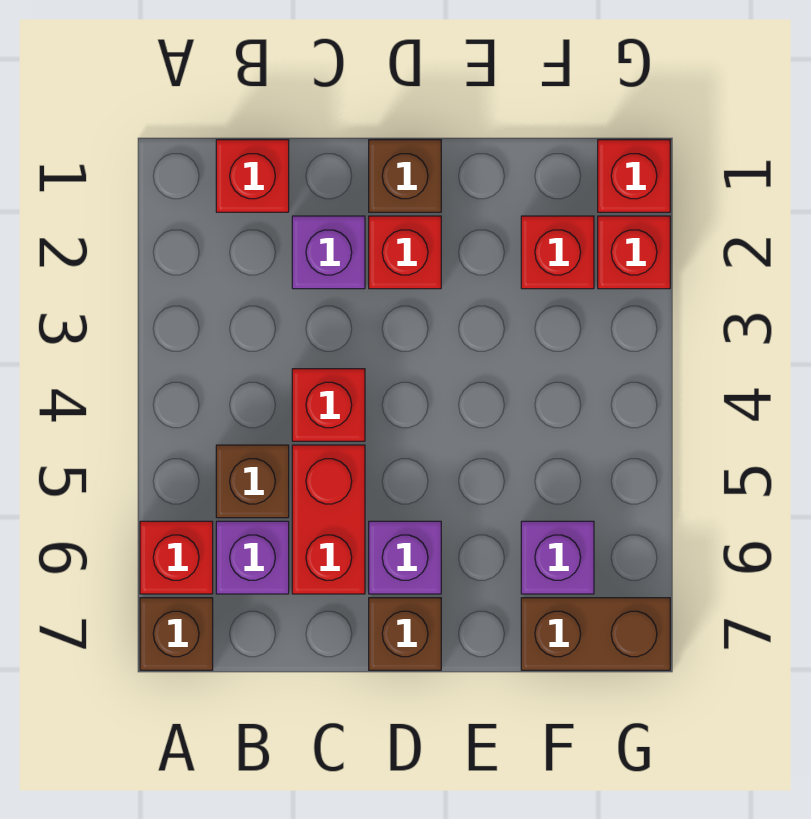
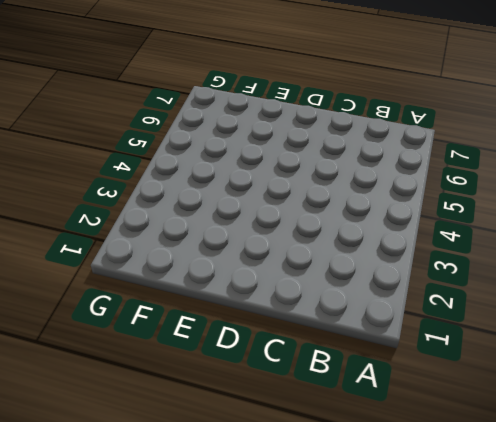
none -> red brick A6 level 1
none -> brown brick A7 level 1
none -> red brick B1 level 1

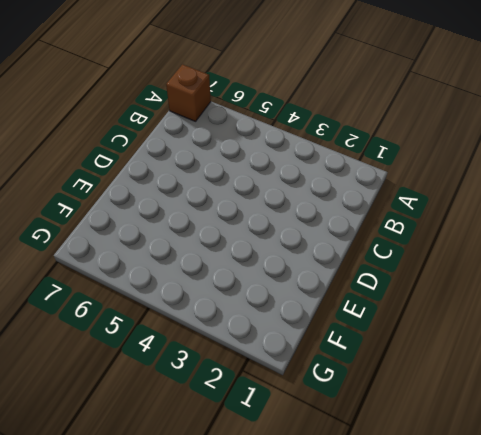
none -> red brick A6 level 1
none -> red brick B1 level 1
none -> brown brick B5 level 1

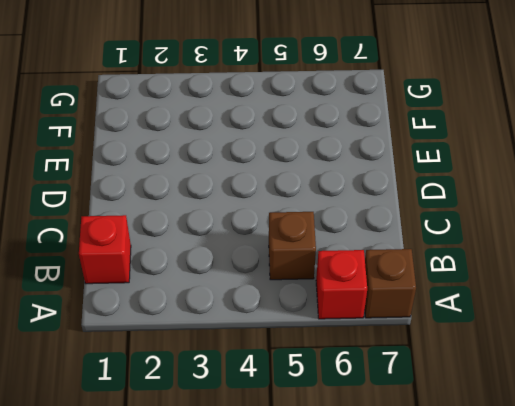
none -> purple brick B6 level 1
none -> purple brick C2 level 1
none -> red brick C4 level 1

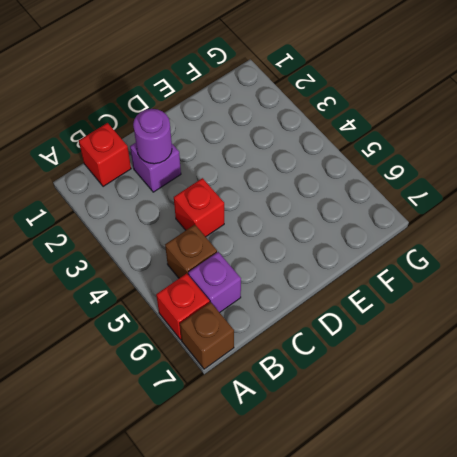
purple round brick C2 level 2 -> none
none -> red brick C5:C6 level 1
none -> brown brick D1 level 1
none -> red brick D2 level 1

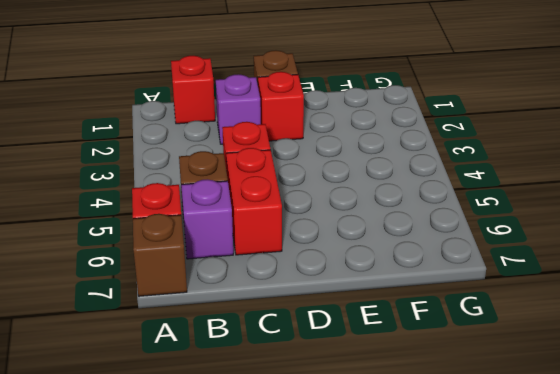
none -> purple brick D6 level 1
none -> brown brick D7 level 1
none -> red brick F2 level 1

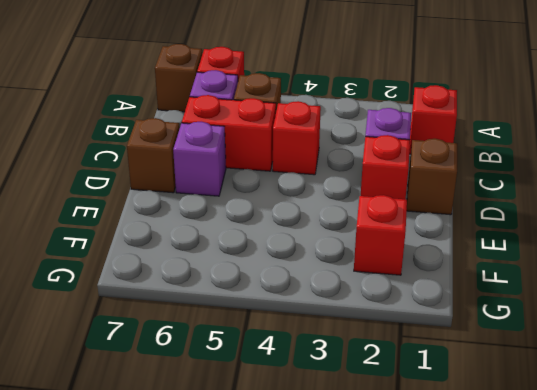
none -> purple brick F6 level 1
none -> brown brick F7:G7 level 1
none -> red brick G1 level 1

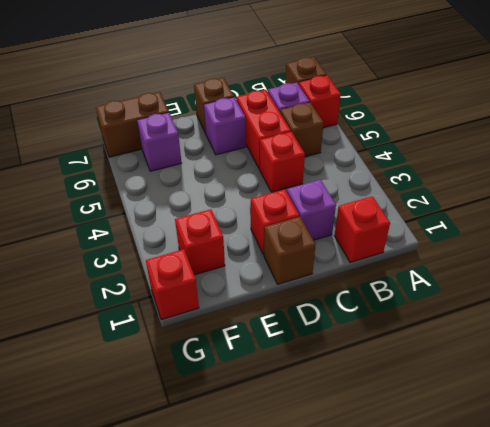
none -> red brick G2 level 1

